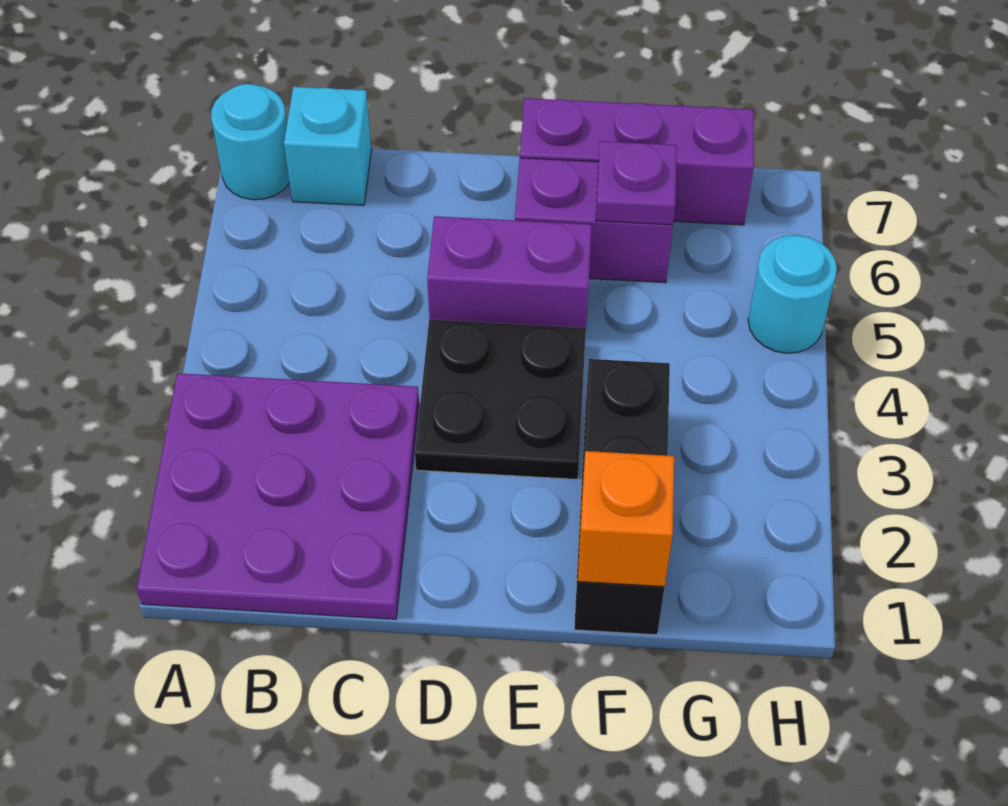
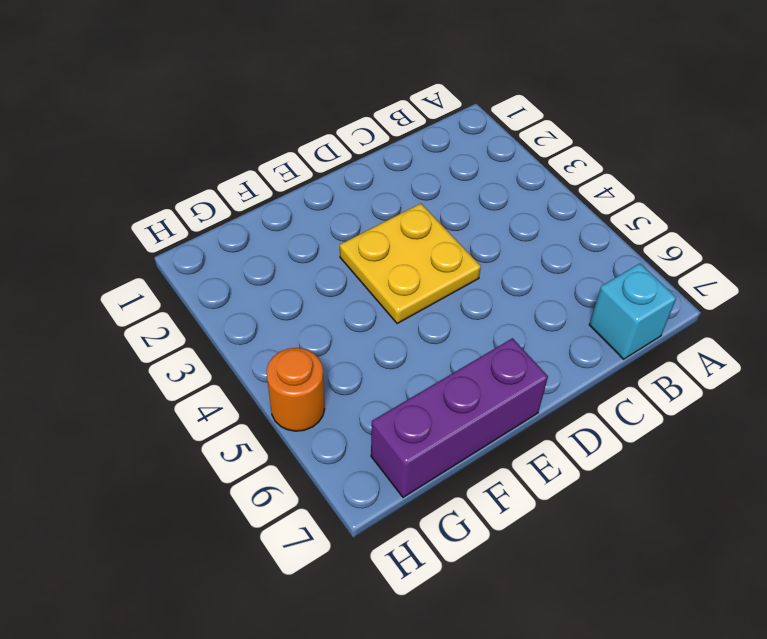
yellow plate D3:E4 level 1 -> black plate D3:E4 level 1
orange round brick H5 level 1 -> cyan round brick H5 level 1
none -> purple plate A1:C3 level 1
none -> cyan round brick A7 level 1

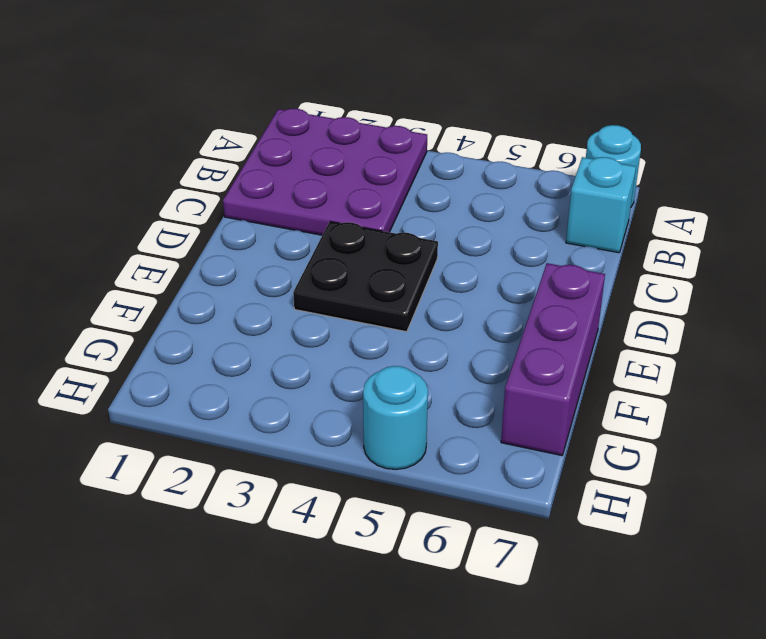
none -> purple brick D5:E5 level 1
none -> purple brick E6:F6 level 1

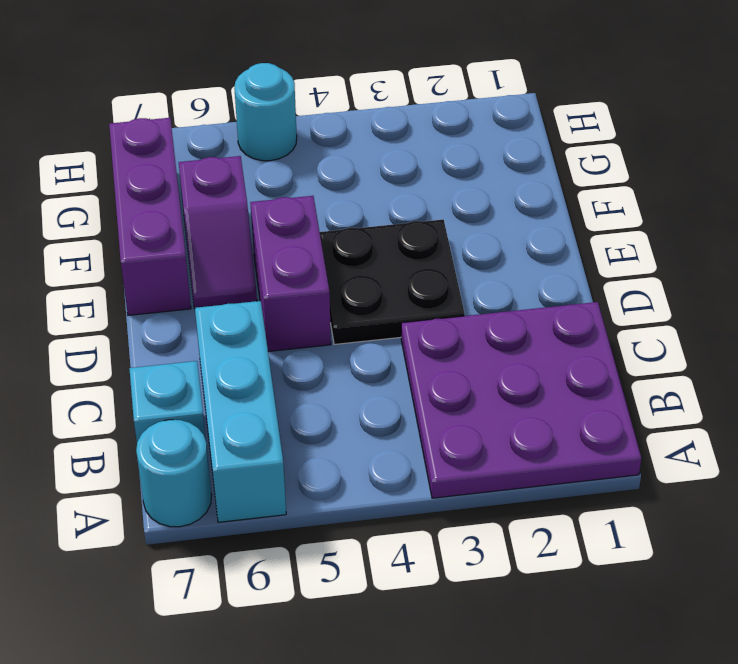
cyan brick A6:C6 level 1 -> none
purple slope E6:F6 level 1 top F -> purple brick E6:F6 level 1
none -> black brick F1:F3 level 1
none -> orange brick F1 level 2

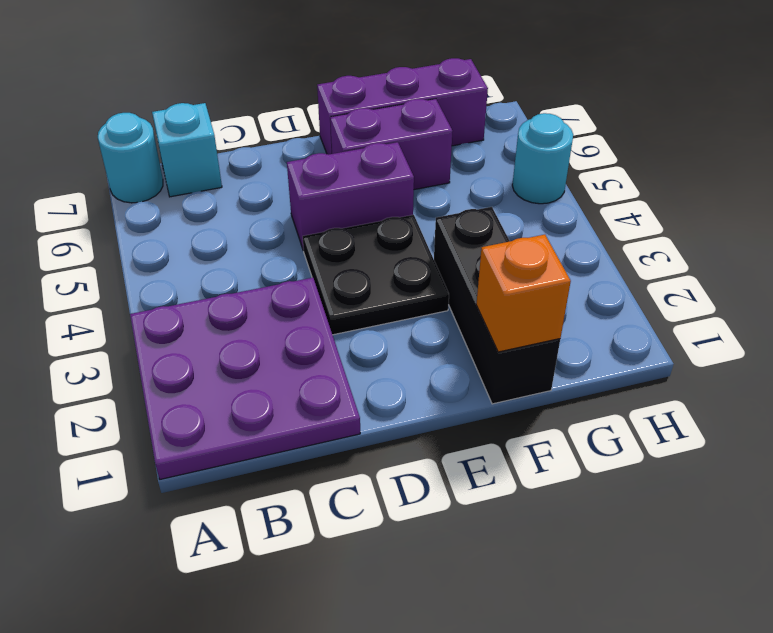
none -> purple plate F6 level 2

